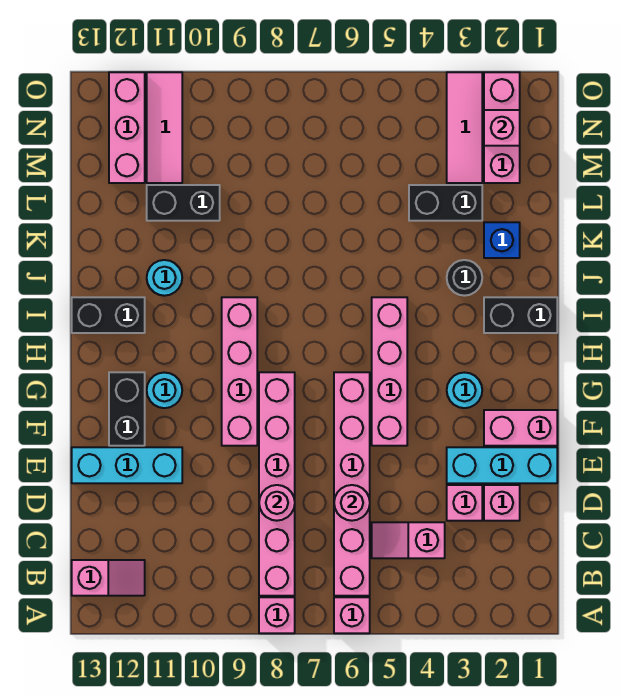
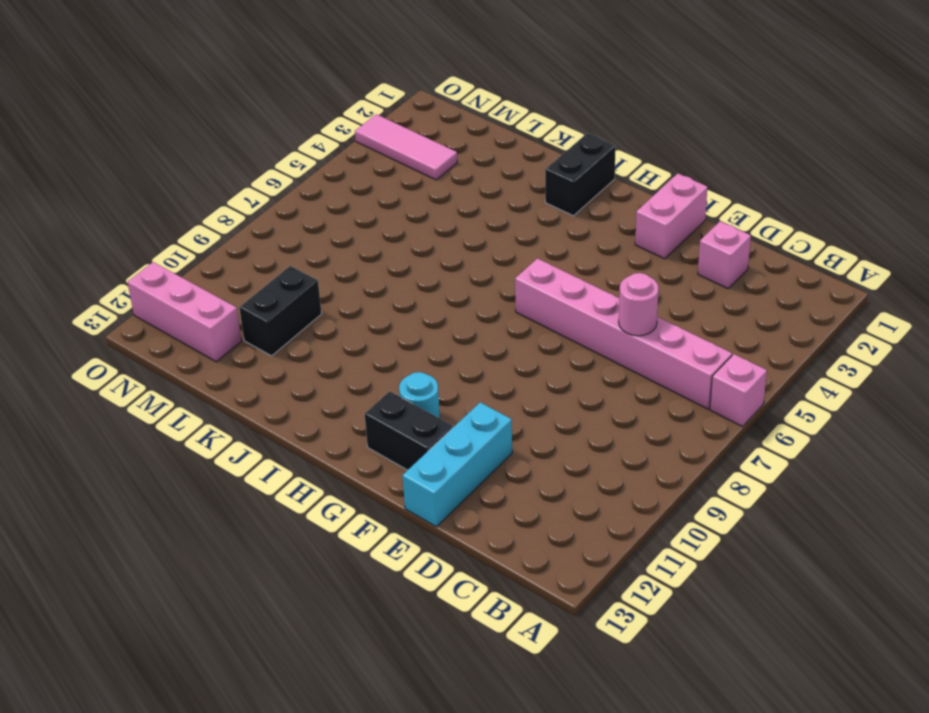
none -> pink brick A8 level 1
none -> pink brick B8:G8 level 1
none -> pink slope B12:B13 level 1 top 13
none -> pink slope C4:C5 level 1 top 4

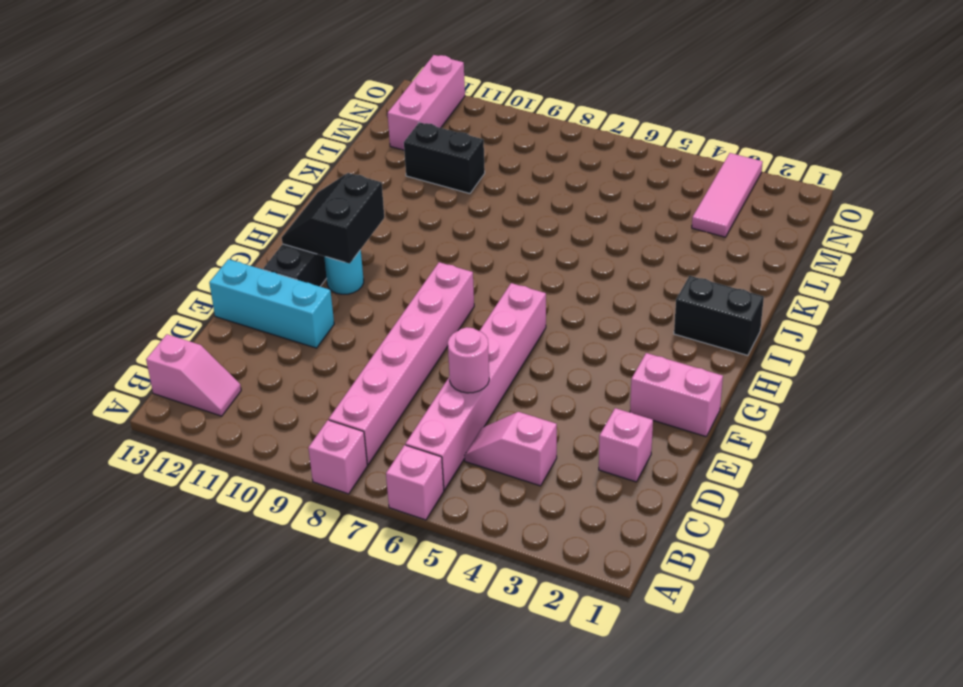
black slope G11:H12 level 2 top 11 -> none
none -> pink brick D3 level 1
none -> cyan brick E1:E3 level 1
none -> pink brick F5:I5 level 1
none -> pink brick F9:I9 level 1

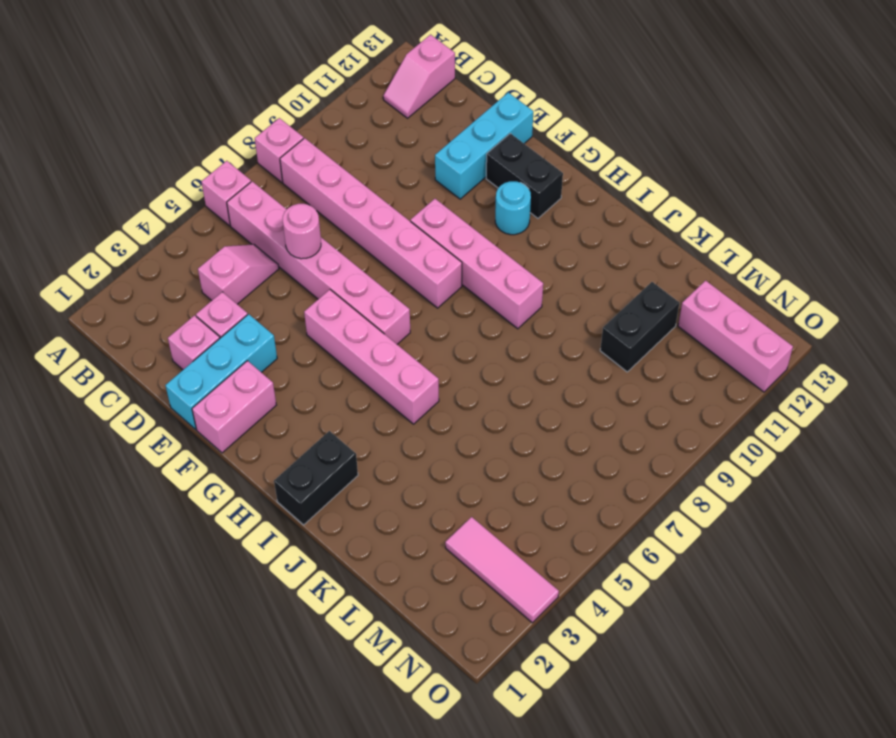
none -> cyan round brick G3 level 1
none -> black brick I12:I13 level 1
none -> black round brick J3 level 1
none -> cyan round brick J11 level 1

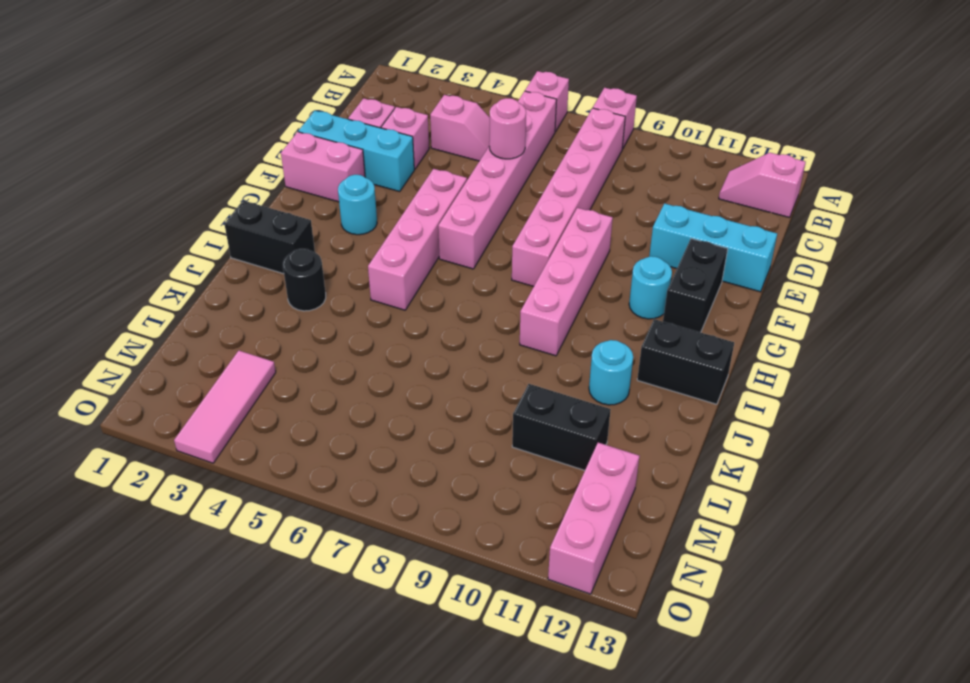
none -> blue brick K2 level 1
none -> black brick L3:L4 level 1
none -> pink brick M2:O2 level 1
none -> pink tile M11:O11 level 1

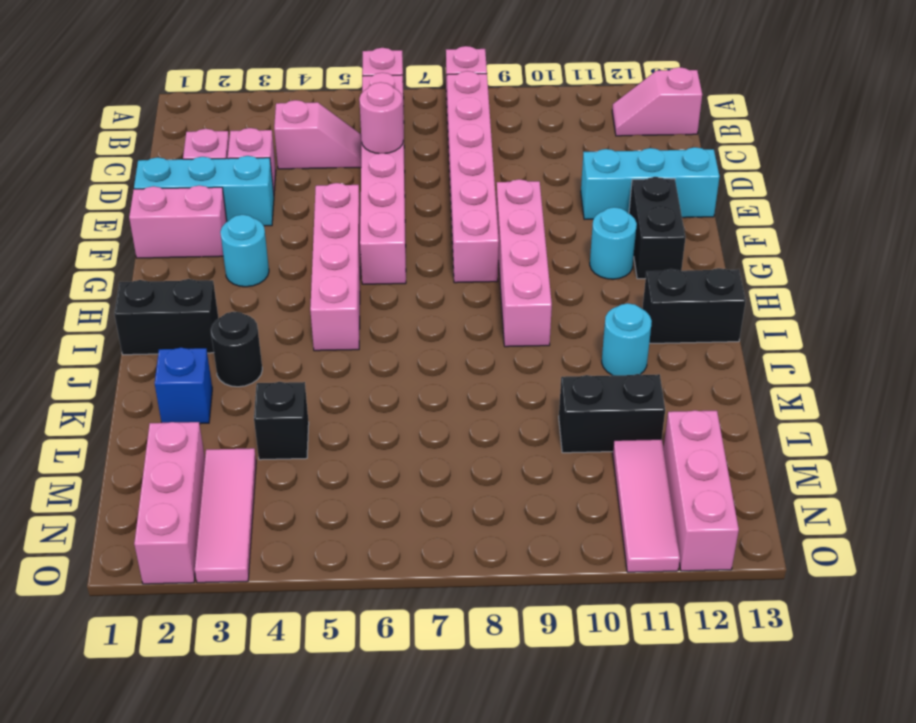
black brick L4 level 1 -> black brick L3:L4 level 1
none -> pink round brick D8 level 2
none -> pink brick N2 level 2

